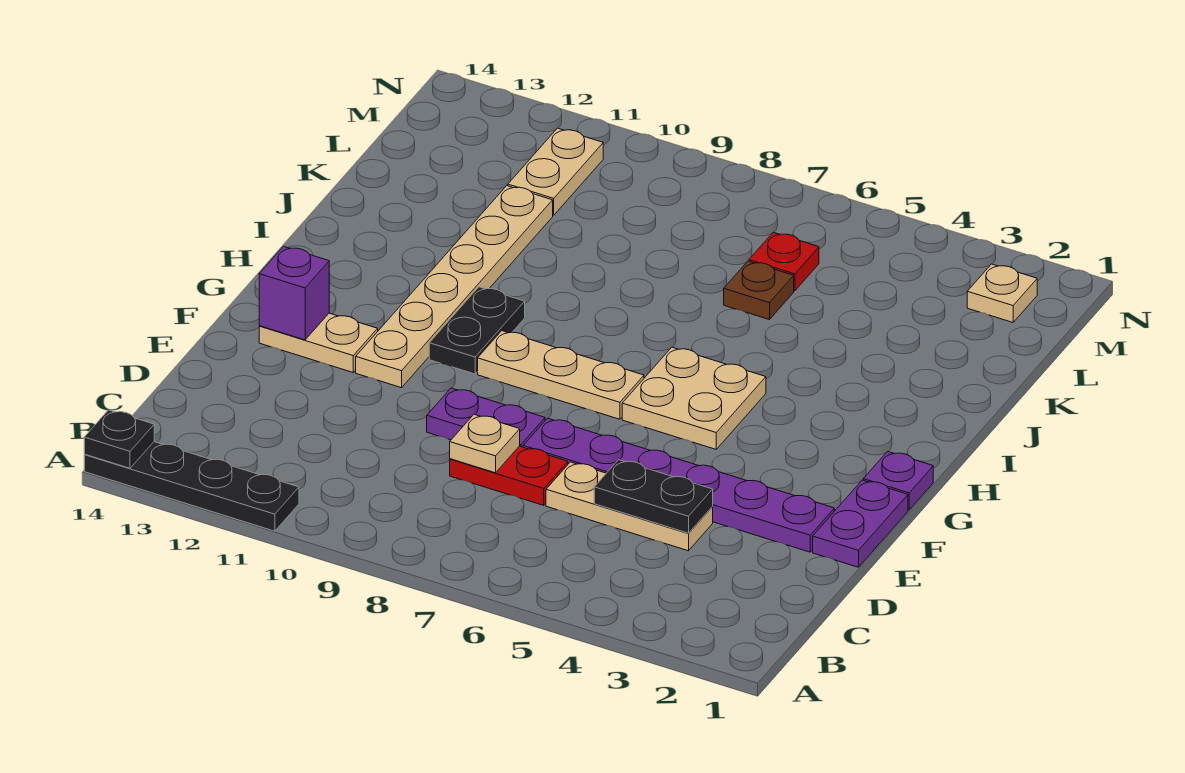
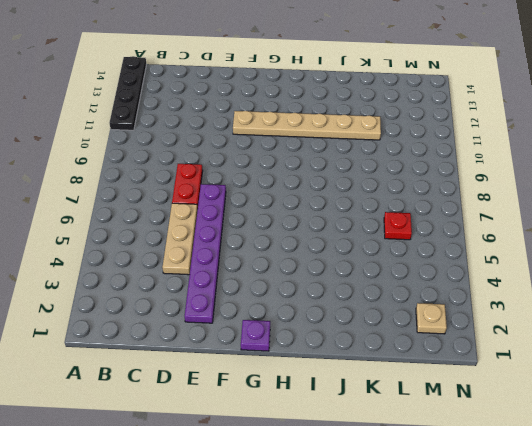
none -> purple plate E1:F1 level 1
none -> purple plate E8:E9 level 1
none -> tan plate F12:F13 level 1

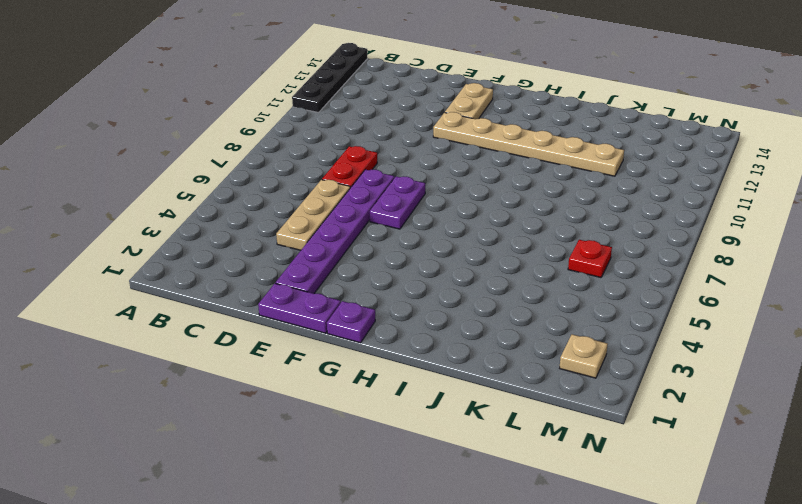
purple plate F6:F7 level 1 -> purple plate E8:E9 level 1
none -> tan plate G5:H6 level 1
none -> tan plate G7:G9 level 1
none -> black plate G10:H10 level 1

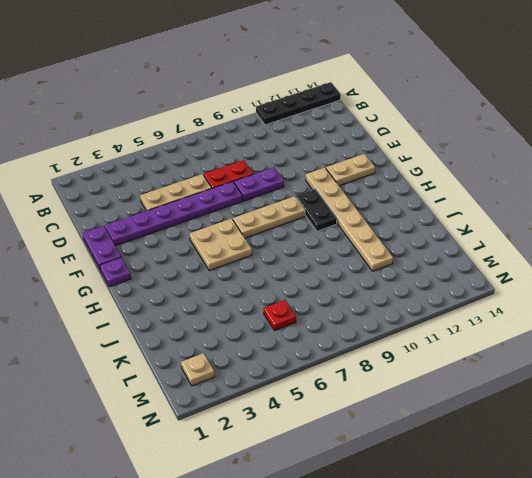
none -> brown plate K6 level 1
none -> tan plate L11:M11 level 1
none -> black plate A14 level 2

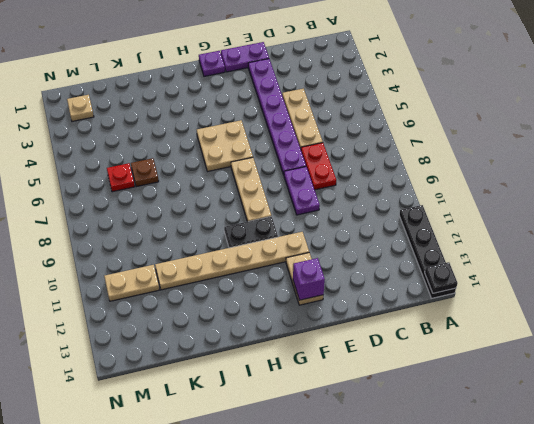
none -> black plate D4:D5 level 2
none -> tan plate D8 level 2

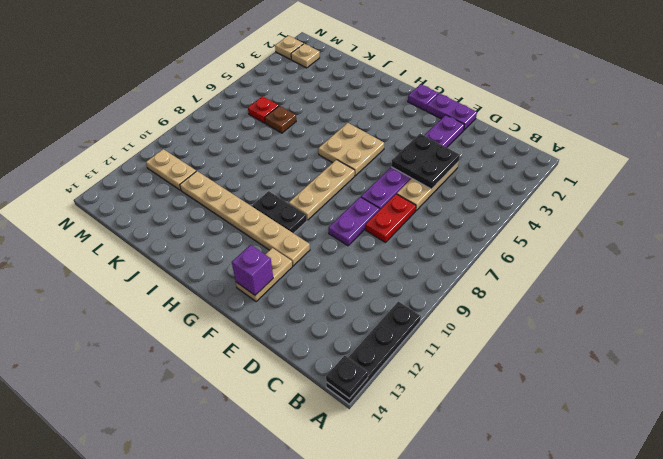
black plate D4:E5 level 2 -> black plate D4:D5 level 2
tan plate N2 level 1 -> tan plate D8 level 2

